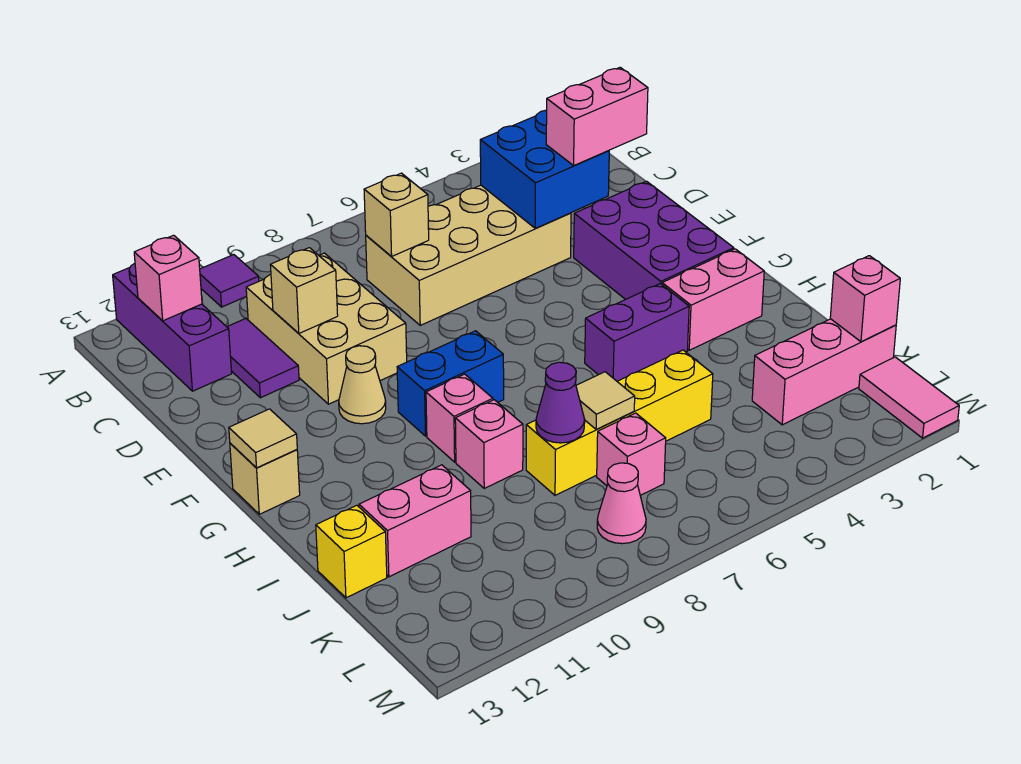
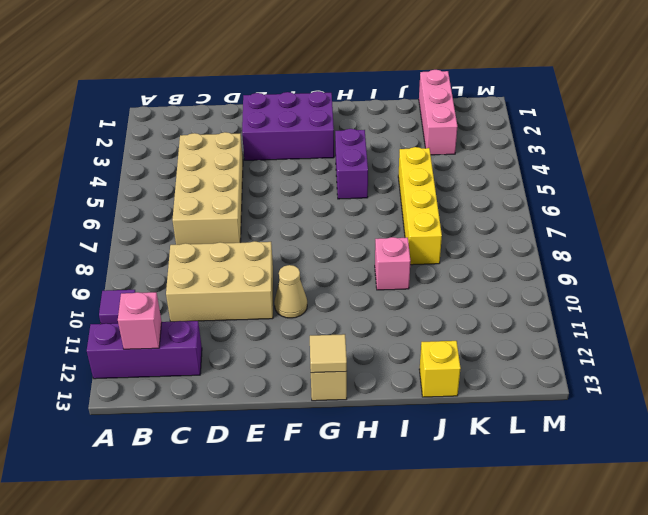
none -> purple tile C11:D11 level 1
none -> blue brick G8:G9 level 1
none -> pink brick H2:H3 level 1

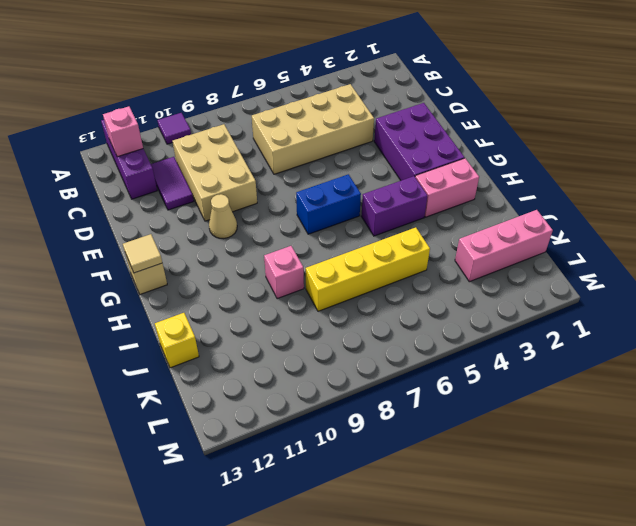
blue brick G6:G7 level 1 -> blue brick G8:G9 level 1
none -> pink brick H9 level 1
none -> pink brick J11:J12 level 1
none -> pink brick K7 level 1

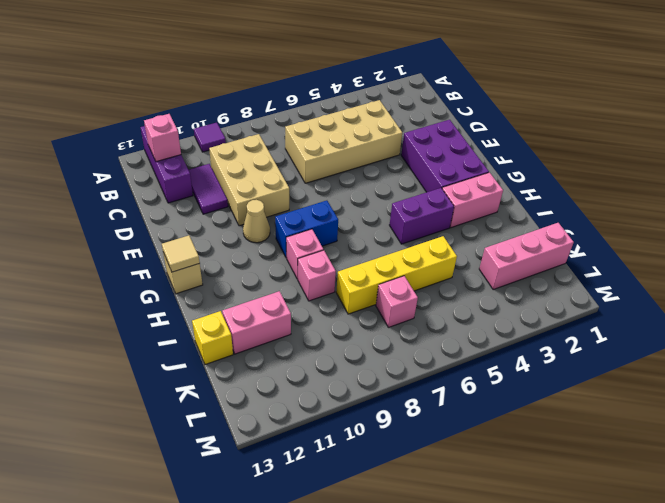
none -> pink tile L1:M1 level 1
none -> pink cone L8 level 1
none -> blue brick C3:D4 level 2

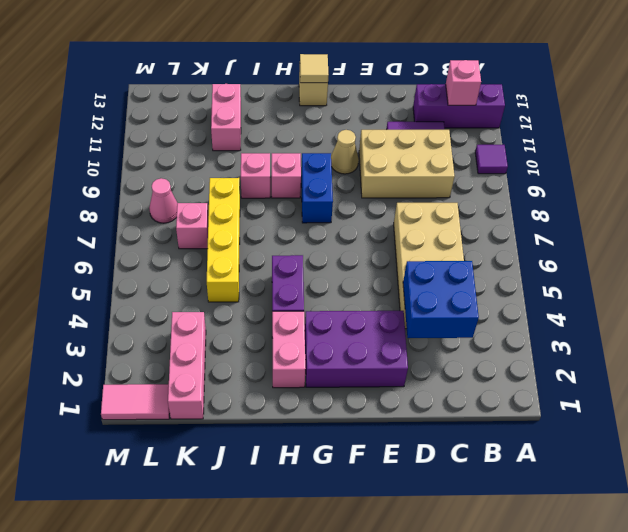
none -> yellow brick J13 level 1
none -> tan brick C7 level 2
none -> tan brick D10 level 2

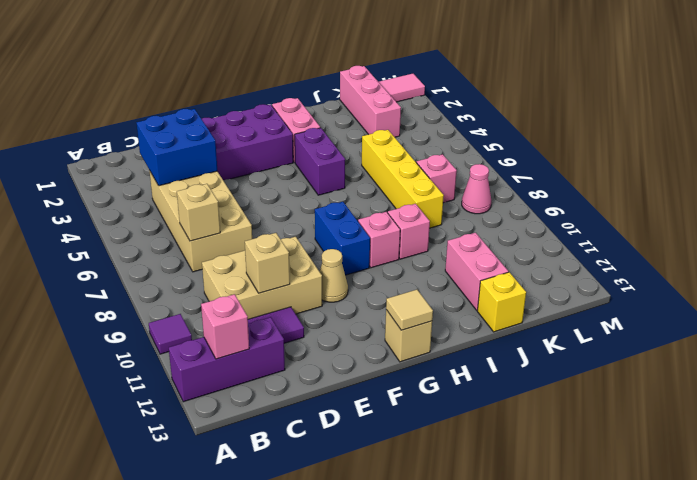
none -> tan tile J7 level 2
none -> purple cone J8 level 2
none -> pink brick K1 level 2

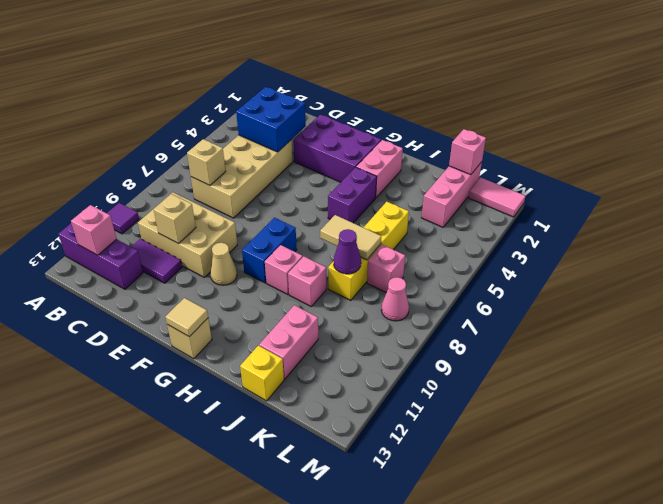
tan tile I7:J7 level 2 -> tan tile J7 level 2
none -> pink brick D2:D3 level 3

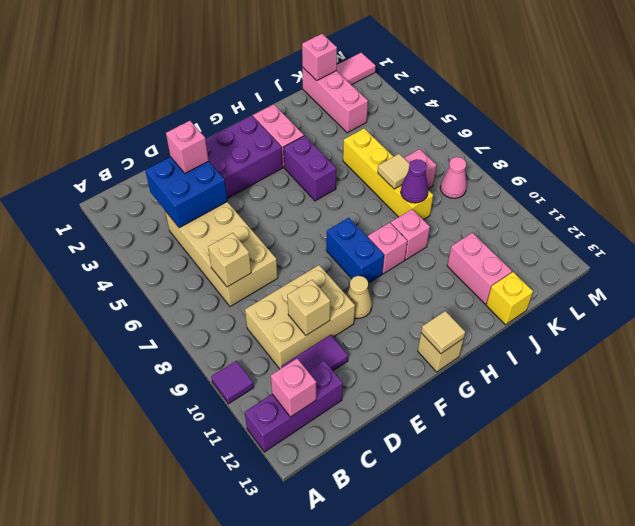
pink brick D3 level 3 -> pink brick D2:D3 level 3

